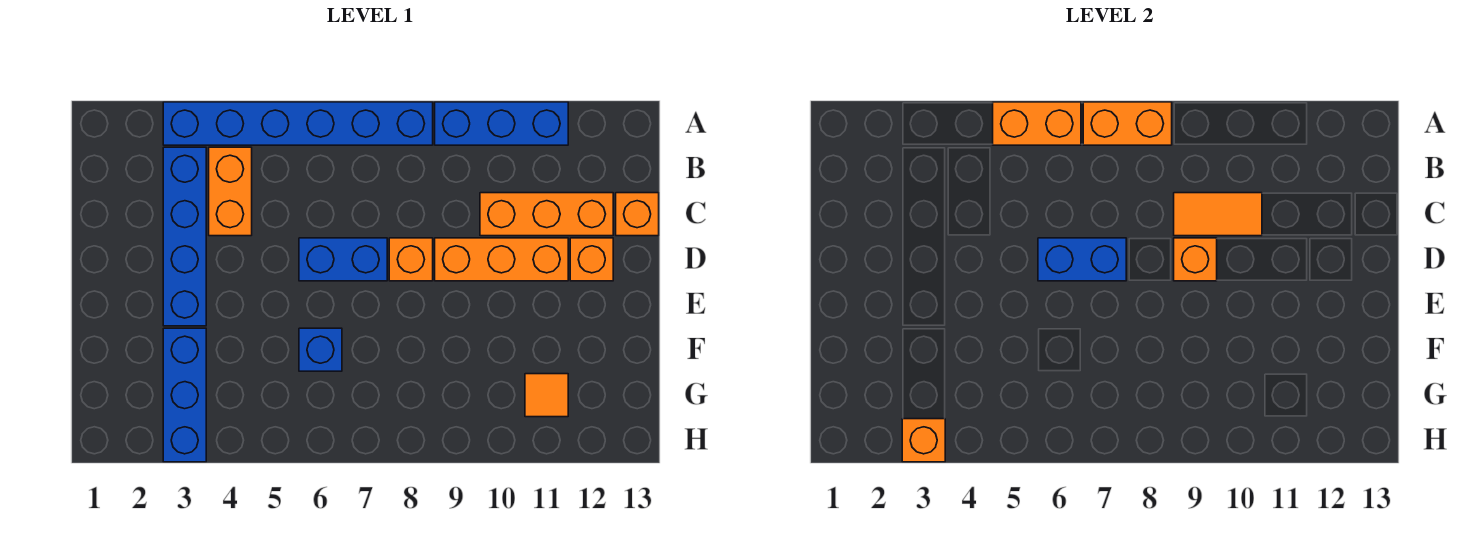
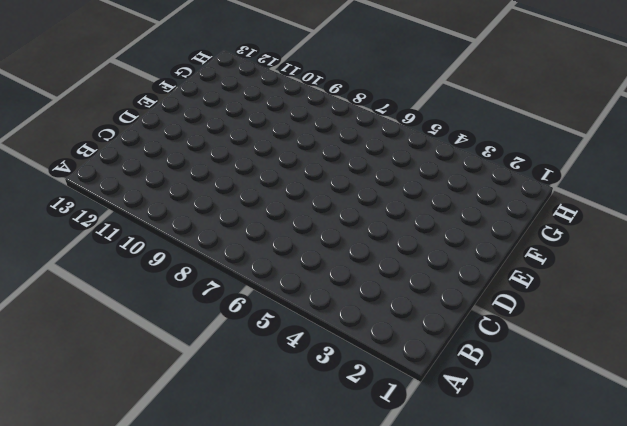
none -> blue brick A3:A8 level 1
none -> blue brick A9:A11 level 1
none -> blue brick B3:E3 level 1

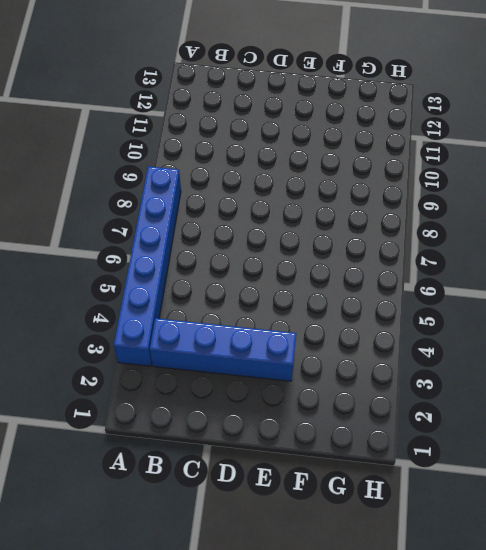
none -> blue brick A9:A11 level 1
none -> orange brick B4:C4 level 1
none -> orange brick C10:C12 level 1

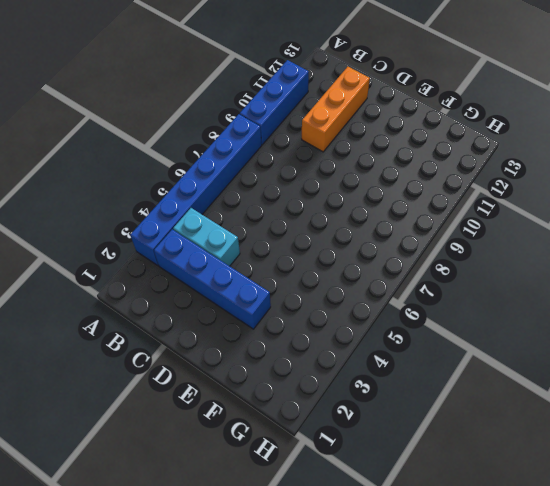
cyan brick B4:C4 level 1 -> orange brick B4:C4 level 1
none -> orange brick C13 level 1
none -> blue brick D6:D7 level 1
none -> orange brick D8 level 1

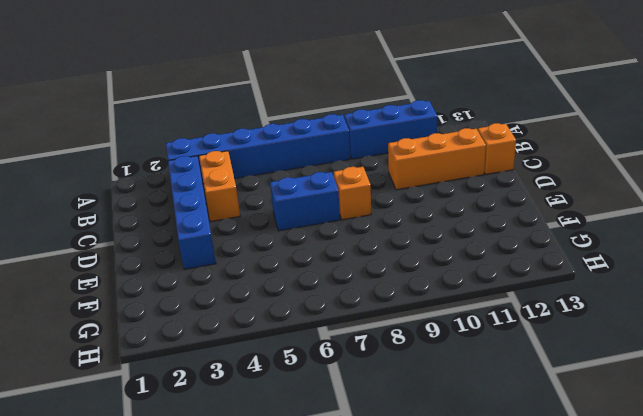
none -> orange brick D9:D11 level 1
none -> orange brick D12 level 1
none -> blue brick F3:H3 level 1

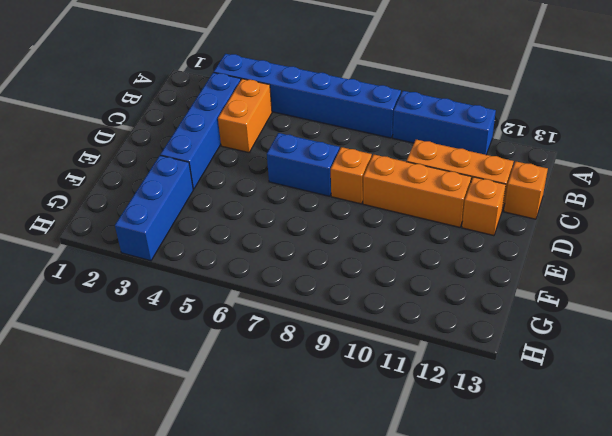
none -> blue brick F6 level 1
none -> orange tile G11 level 1
none -> orange brick A5:A6 level 2

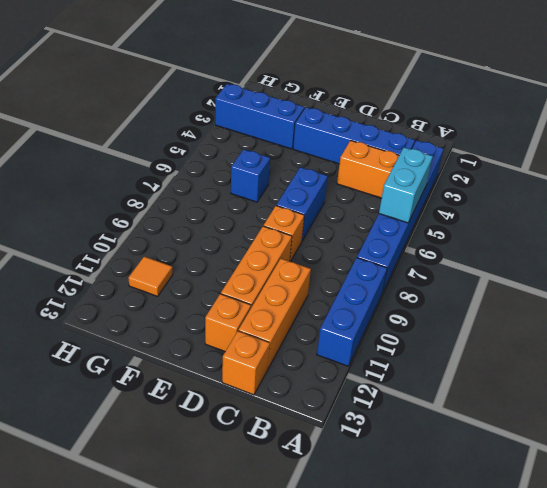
cyan brick A5:A6 level 2 -> orange brick A5:A6 level 2
none -> orange brick A7:A8 level 2
none -> orange tile C9:C10 level 2
none -> blue brick D6:D7 level 2

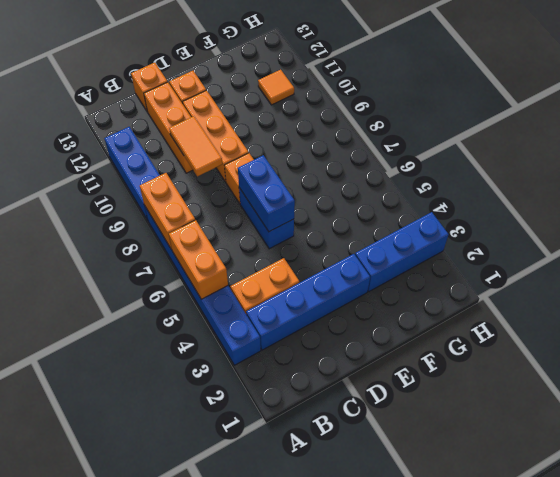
none -> blue brick F6 level 1
none -> orange brick D9 level 2
none -> orange brick H3 level 2

